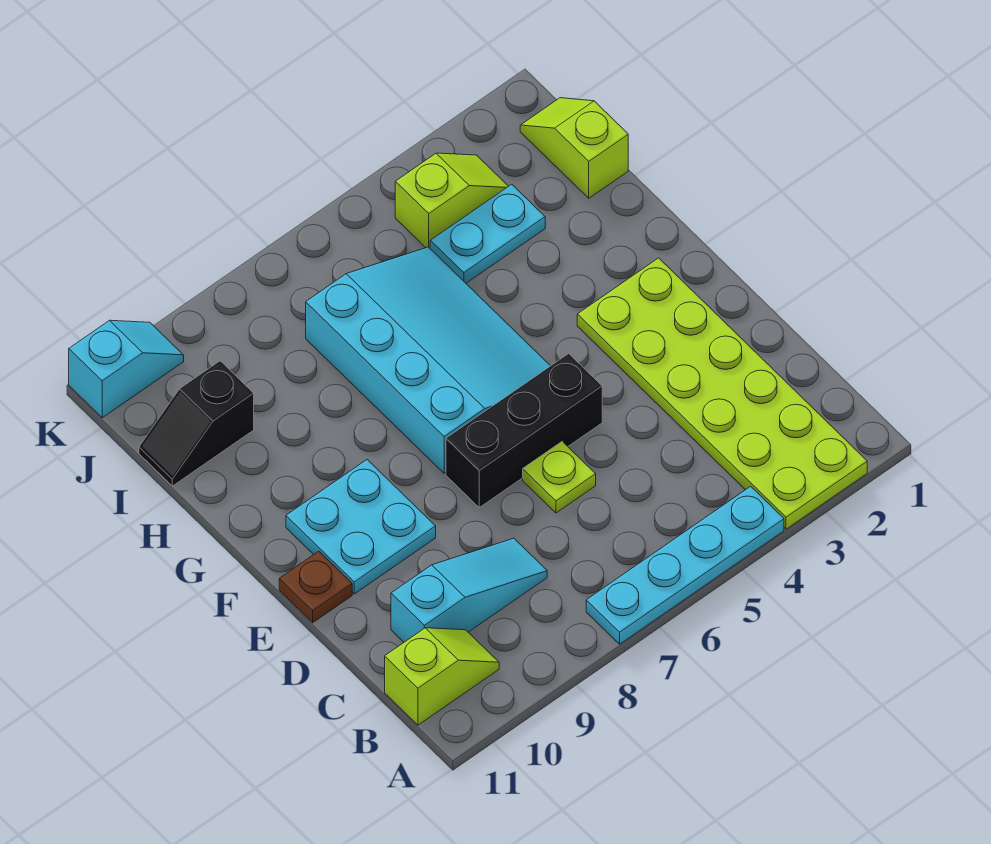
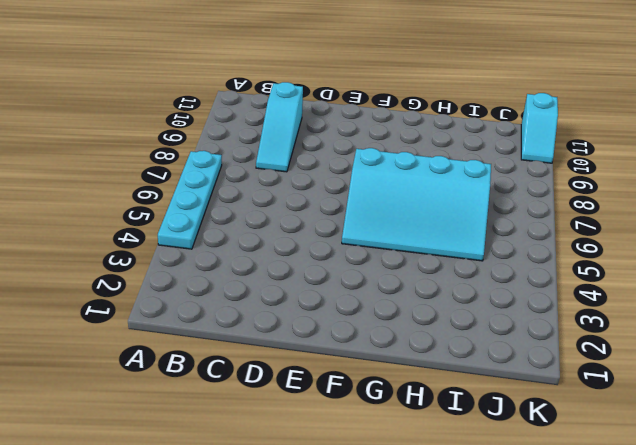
none -> lime plate A2:F3 level 1
none -> lime slope B10:B11 level 1 top 11
none -> lime plate D6 level 1

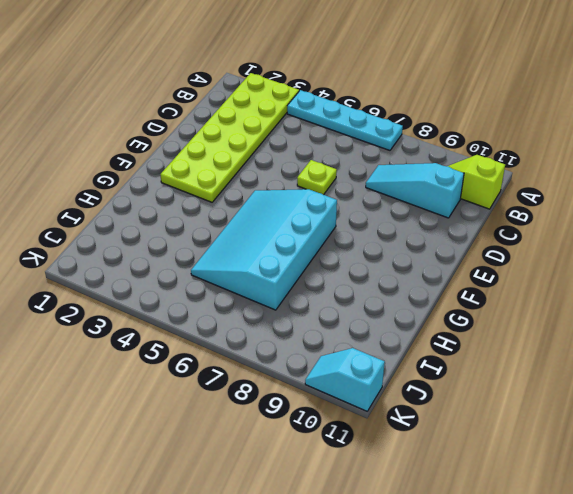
none -> black brick E5:E7 level 1
none -> cyan plate E9:F10 level 1
none -> brown plate E11 level 1

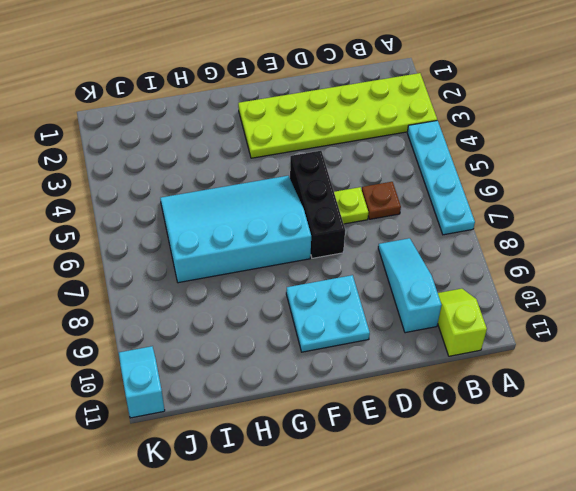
brown plate C6 level 1 -> brown plate E11 level 1
none -> lime slope I1:J1 level 1 top I
none -> cyan plate I3:I4 level 1
none -> black slope I10:I11 level 1 top 10

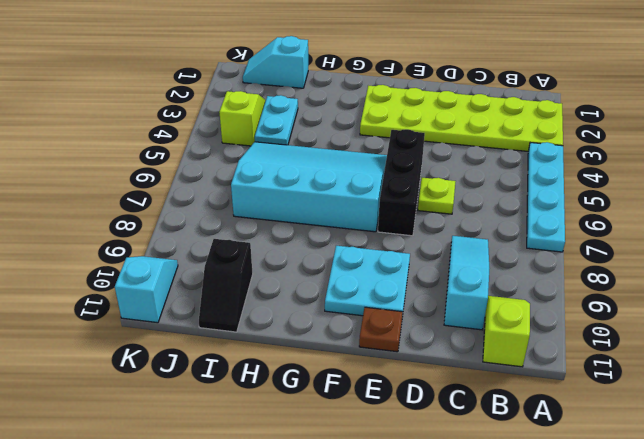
cyan slope I1:J1 level 1 top I -> lime slope I1:J1 level 1 top I

